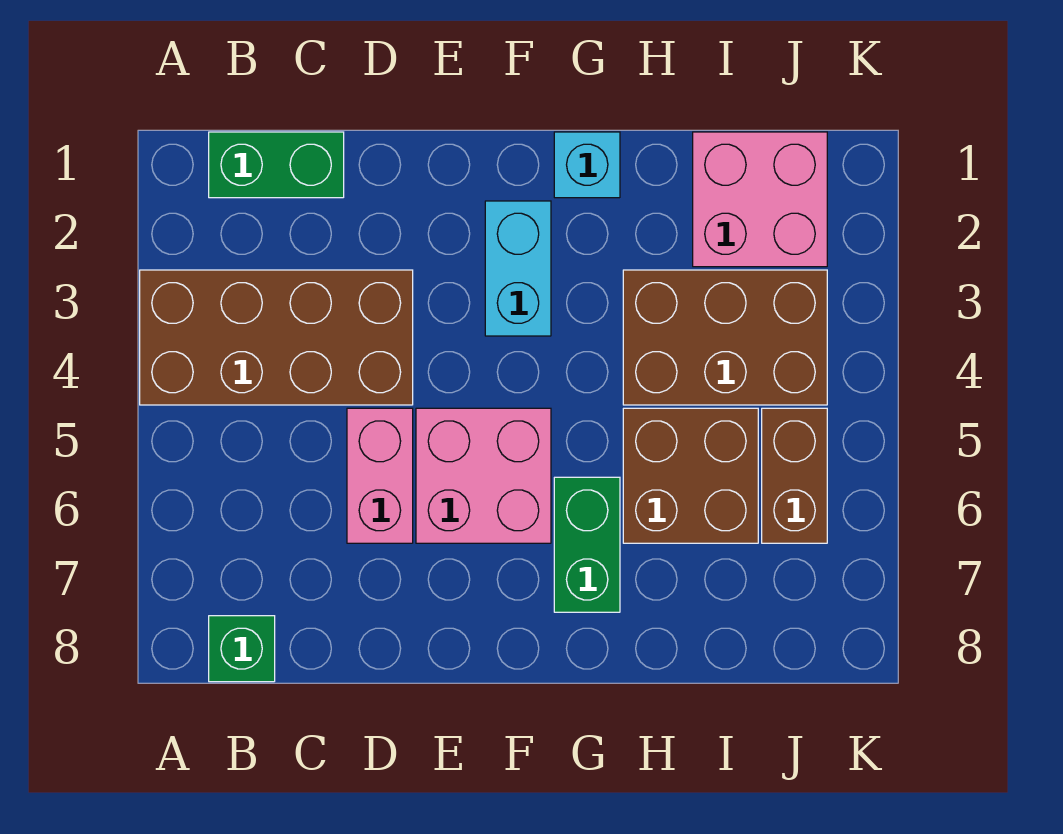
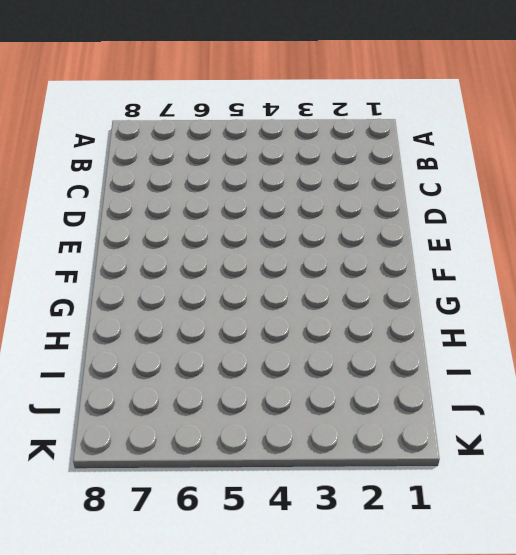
none -> brown brick A3:D4 level 1
none -> green brick B1:C1 level 1
none -> green brick B8 level 1

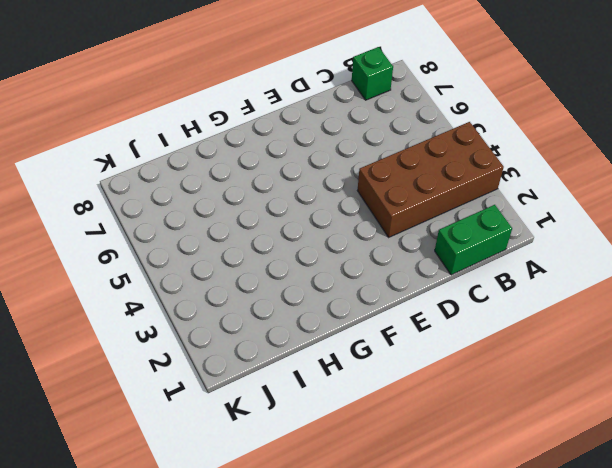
none -> pink brick D5:D6 level 1
none -> pink brick E5:F6 level 1
none -> cyan brick F2:F3 level 1

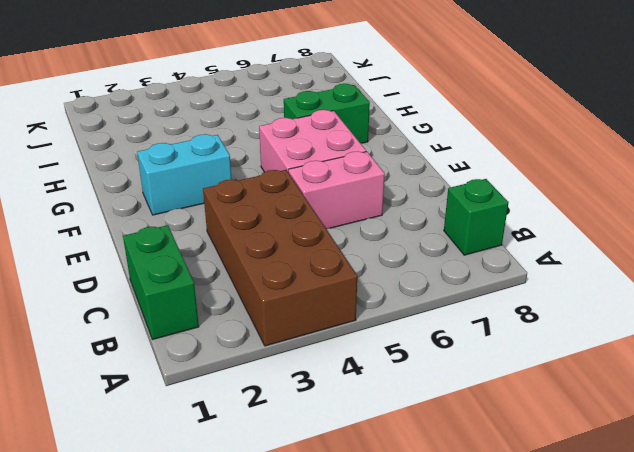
none -> cyan brick G1 level 1
none -> brown brick H3:J4 level 1
none -> brown brick H5:I6 level 1

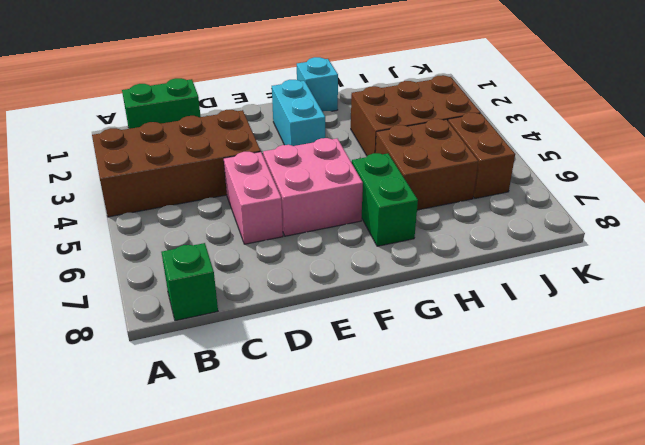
none -> pink brick I1:J2 level 1

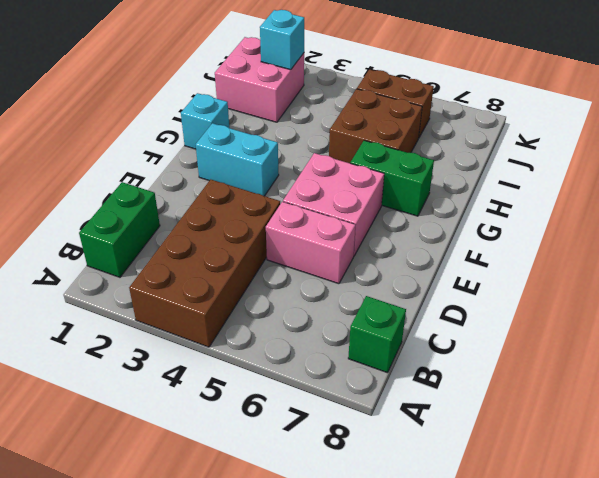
cyan brick J2 level 2 -> none
none -> brown brick H3:J4 level 1

